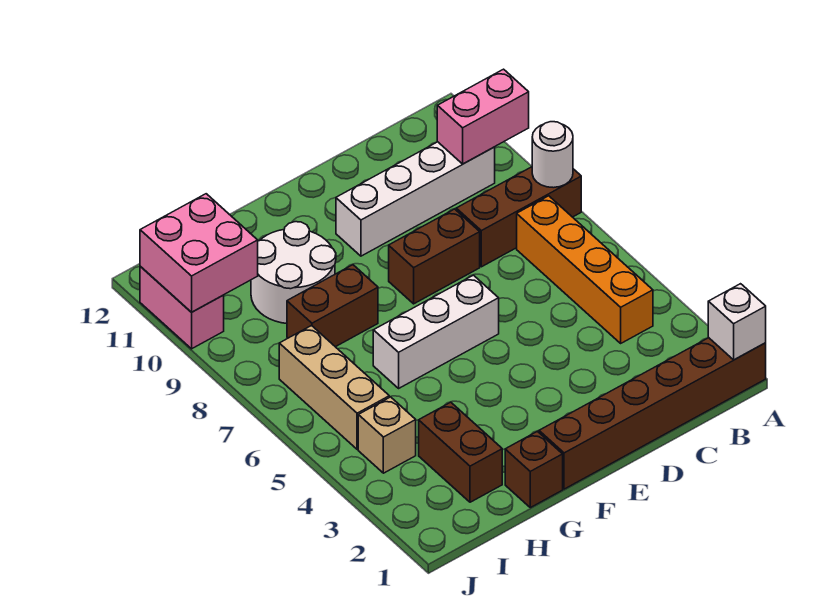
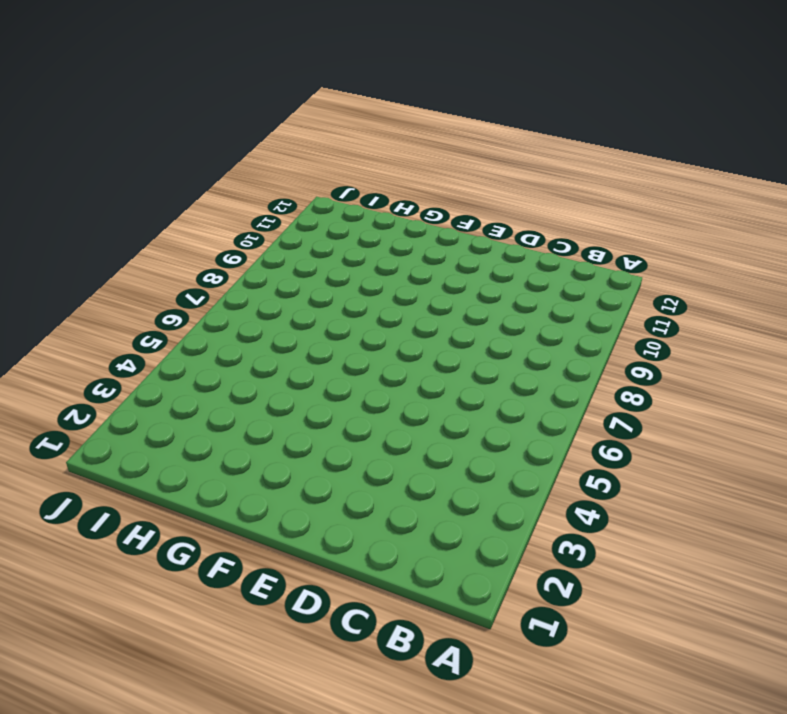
none -> brown brick A1:F1 level 1
none -> brown brick A8:C8 level 1
none -> orange brick B4:B7 level 1

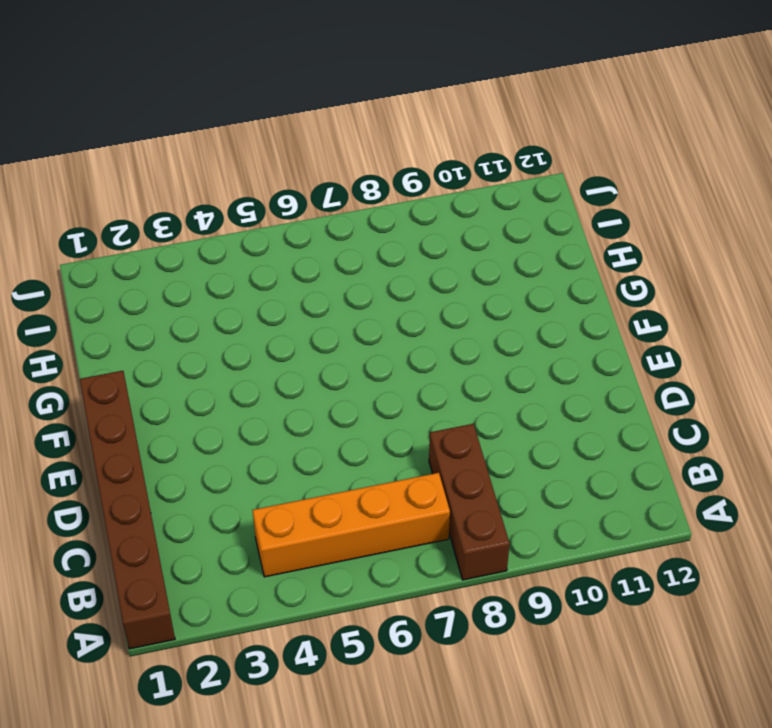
none -> white brick B10:E10 level 1
none -> brown brick D8:E8 level 1
none -> white brick E6:G6 level 1

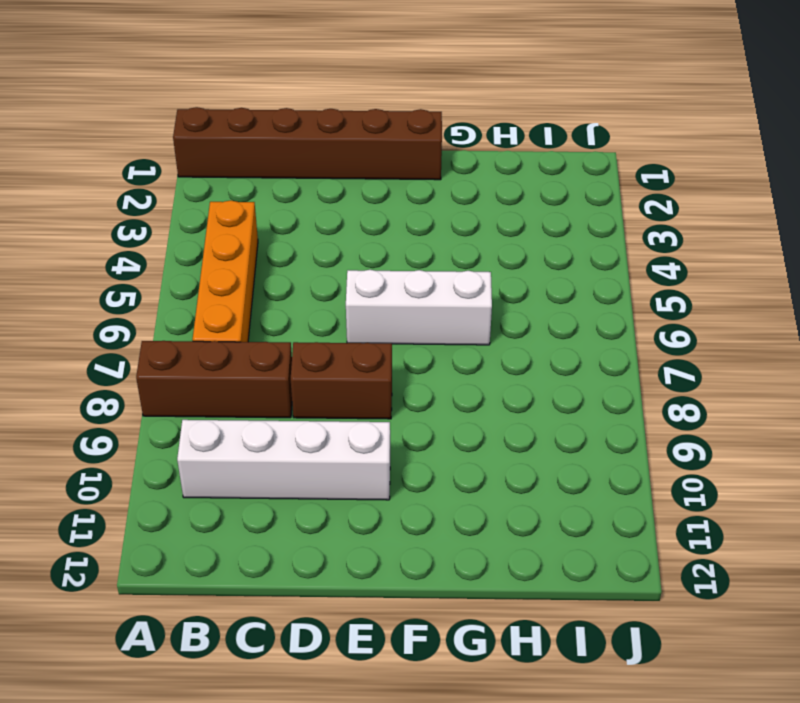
none -> brown brick G1 level 1
none -> brown brick G8:H8 level 1
none -> white round brick G9:H10 level 1

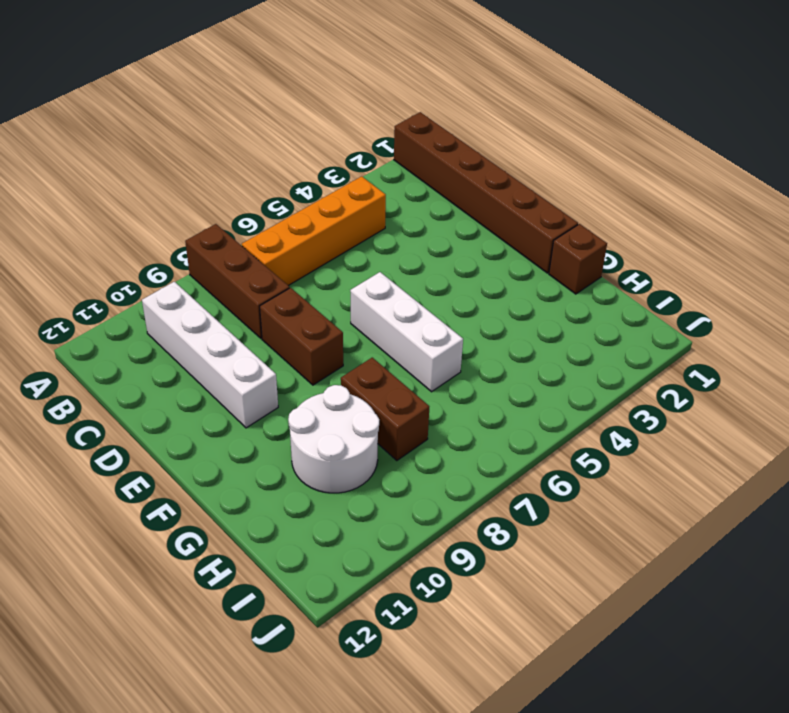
none -> brown brick H2:H3 level 1
none -> tan brick I4 level 1
none -> tan brick I5:I7 level 1

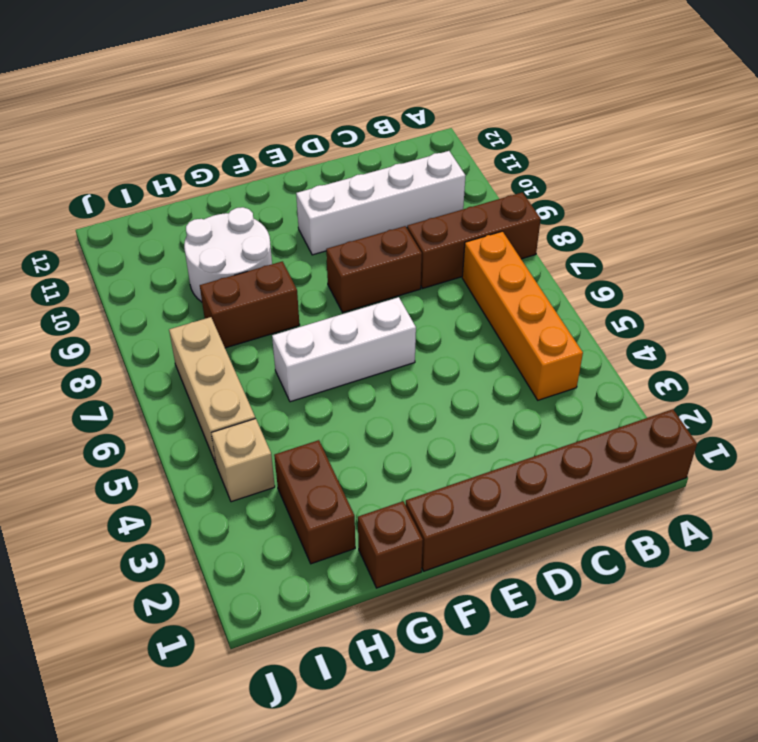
none -> pink brick J10:J11 level 1
none -> white brick A1 level 2
none -> white round brick A8 level 2

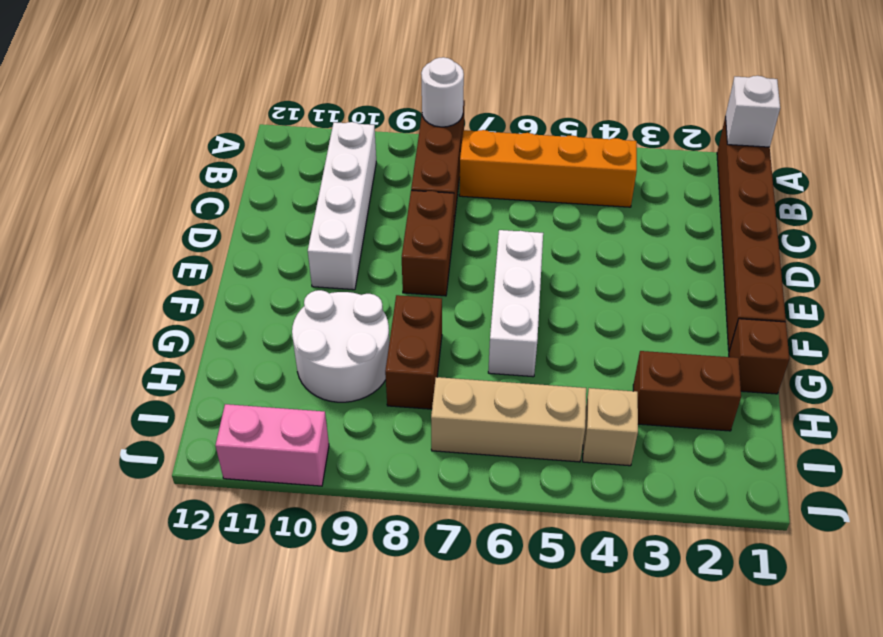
none -> pink brick A10:B10 level 2
none -> pink brick I10:J11 level 2

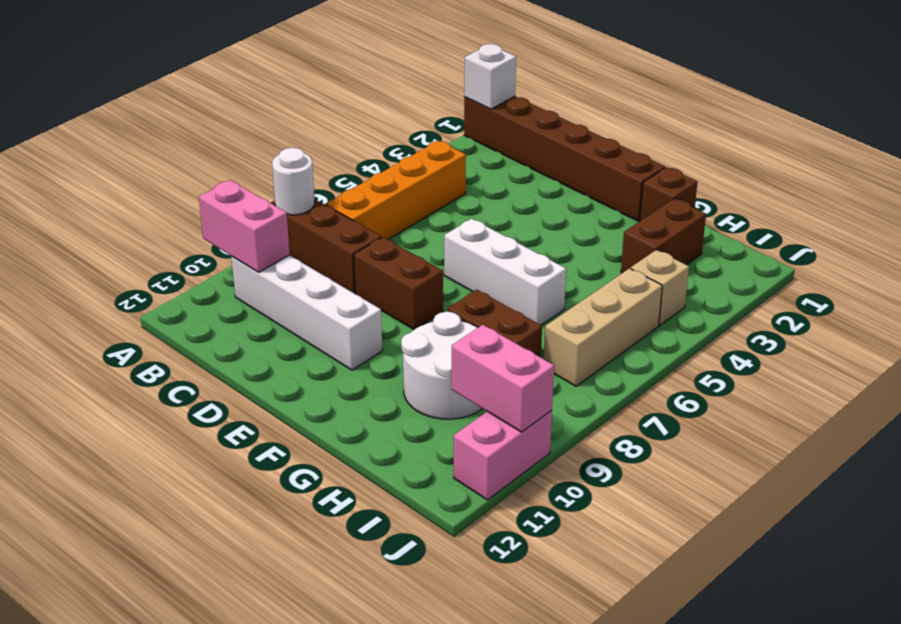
pink brick I10:J10 level 2 -> pink brick I10:J11 level 2

